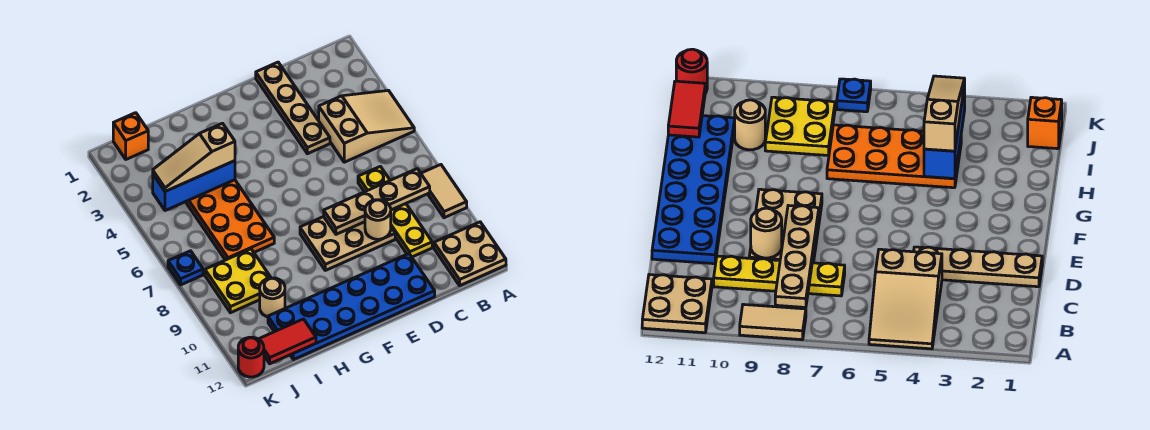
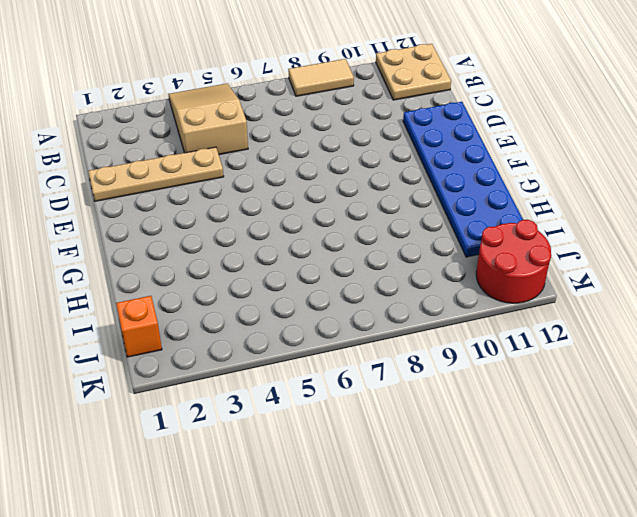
red round brick J11:K12 level 1 -> red round brick K12 level 1
none -> yellow plate C7:C10 level 1
none -> tan plate D8:F9 level 1
none -> orange plate H4:I7 level 1

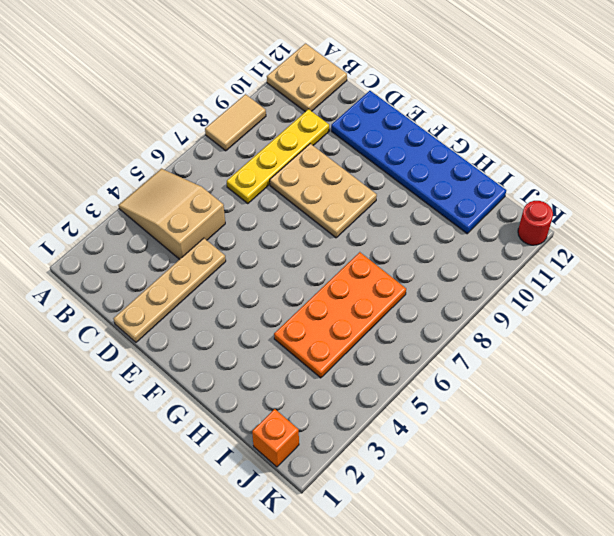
none -> yellow plate I8:J9 level 1
none -> tan round brick I10 level 1
none -> blue plate K7 level 1

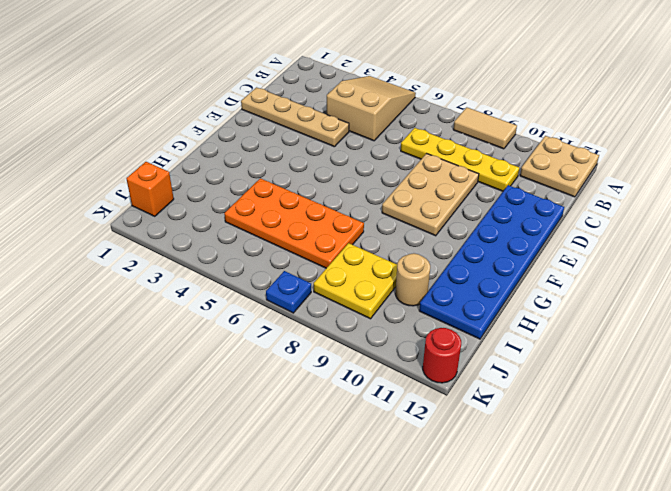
none -> tan plate B8:E8 level 2
none -> tan round brick D9 level 2
none -> blue brick H4:J4 level 2

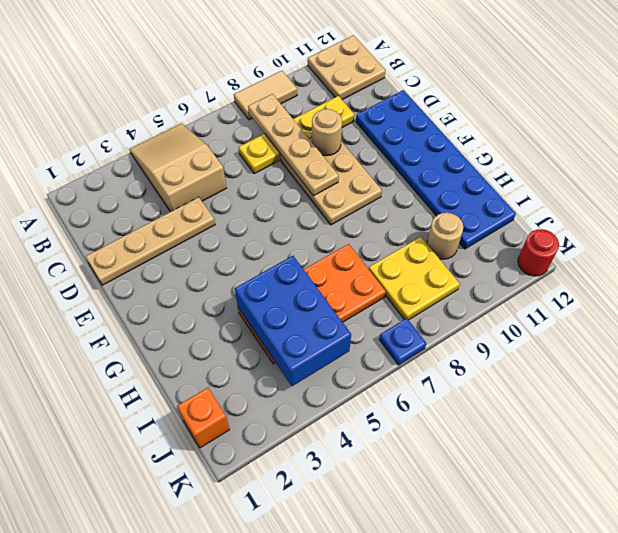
blue brick H4:J5 level 2 -> blue brick H4:J4 level 2
none -> red tile I12:J12 level 2
none -> tan slope H4:J4 level 3 top H

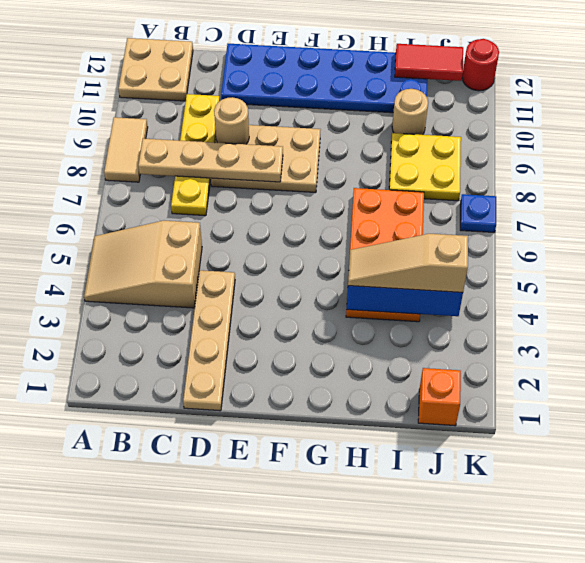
tan slope H4:J4 level 3 top J -> tan slope H4:J4 level 3 top H

